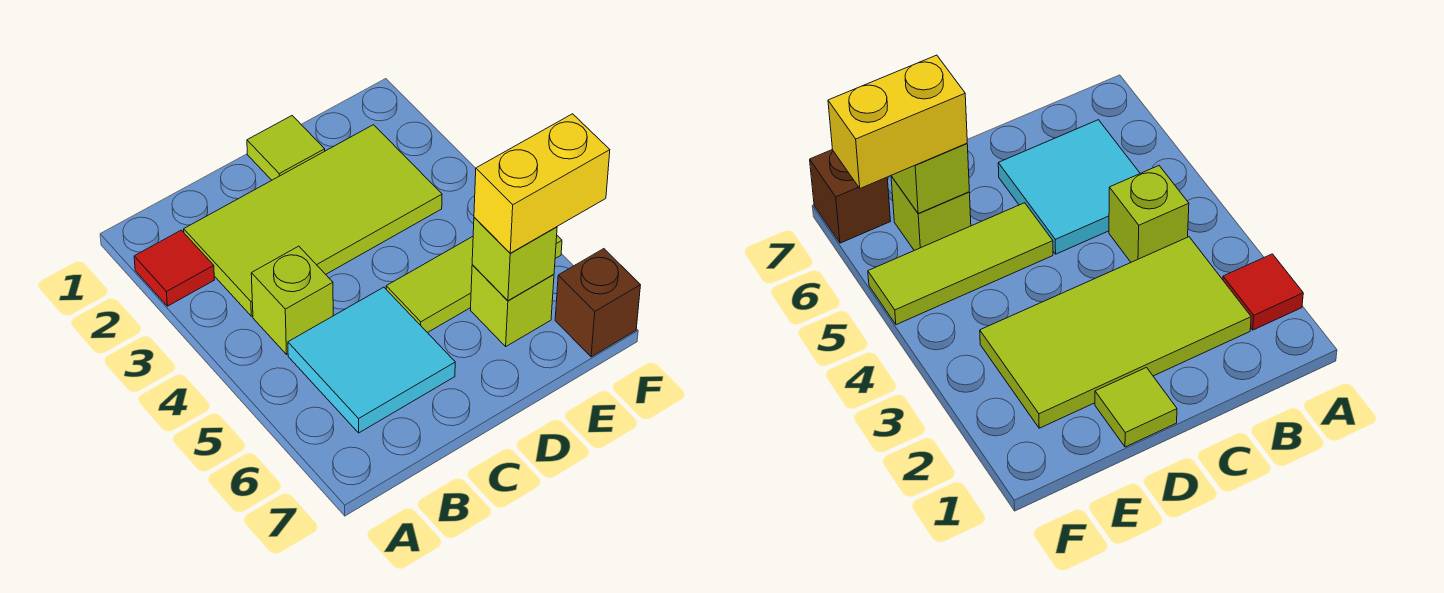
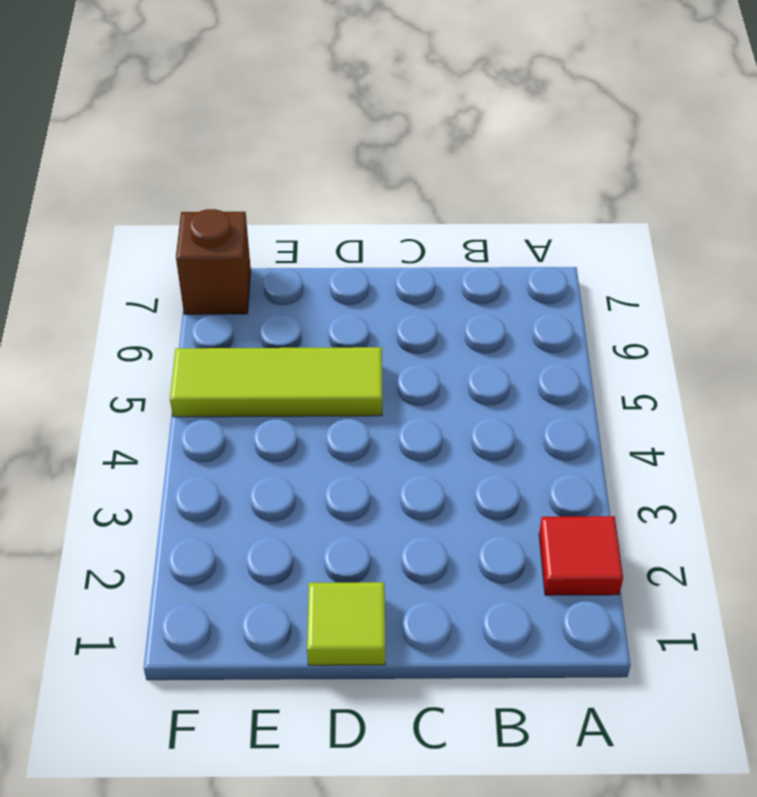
none -> lime tile B2:E3 level 1
none -> lime brick B4 level 1

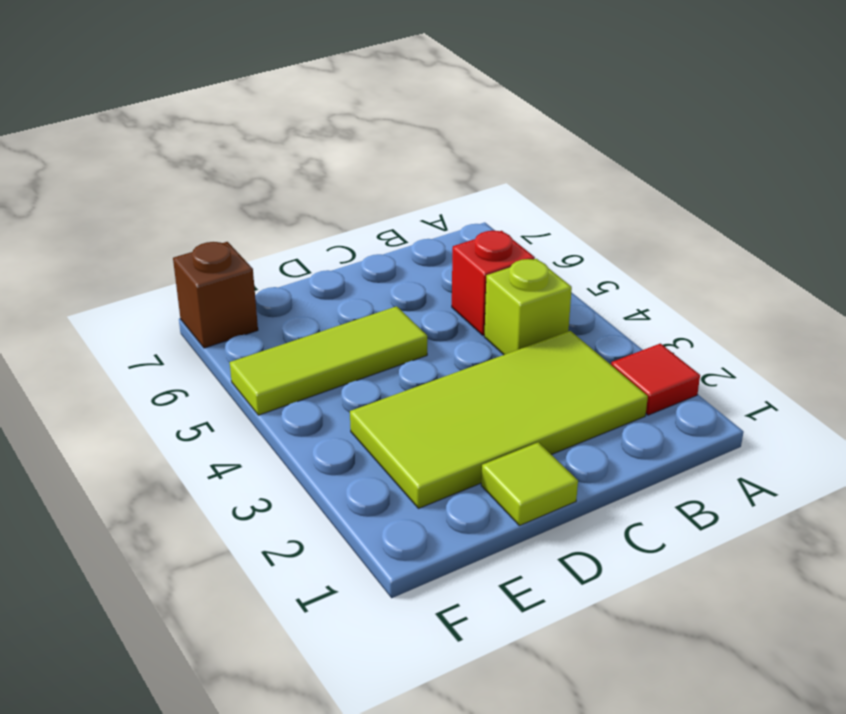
red brick B5 level 1 -> cyan tile B5:C6 level 1
none -> lime brick E6 level 1
none -> lime brick E6 level 2

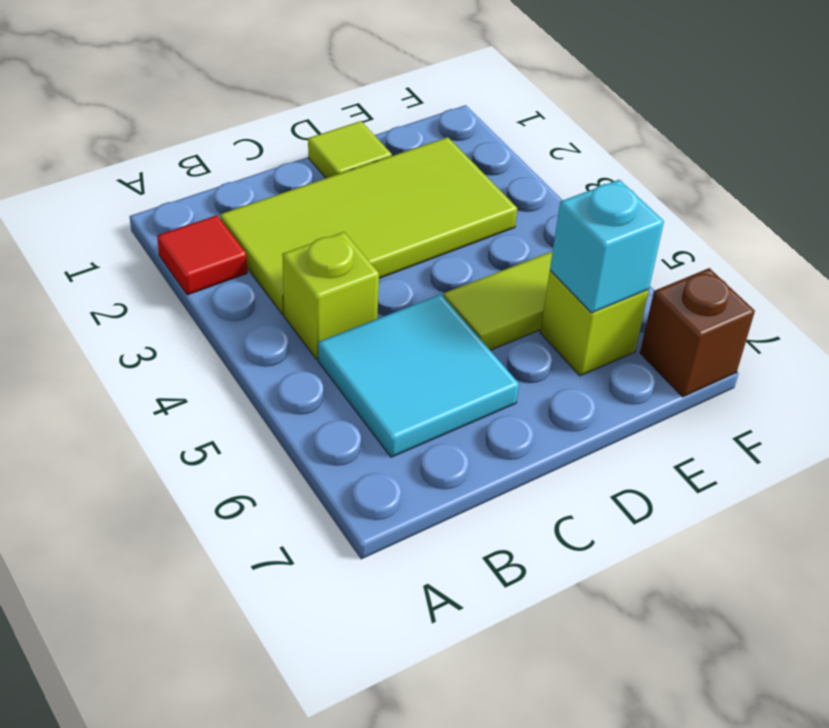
cyan brick E6 level 2 -> lime brick E6 level 2
none -> yellow brick E6:F6 level 3

